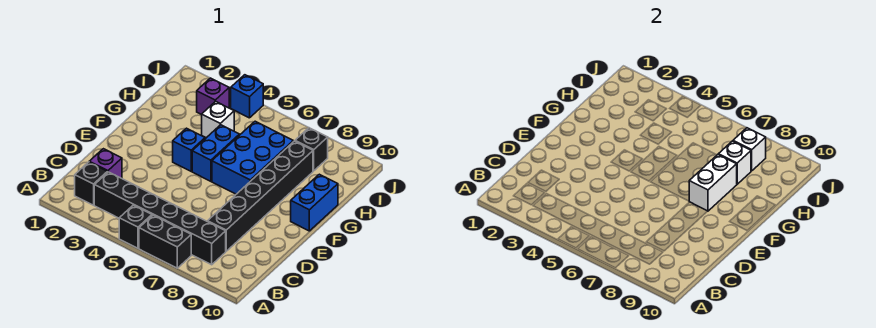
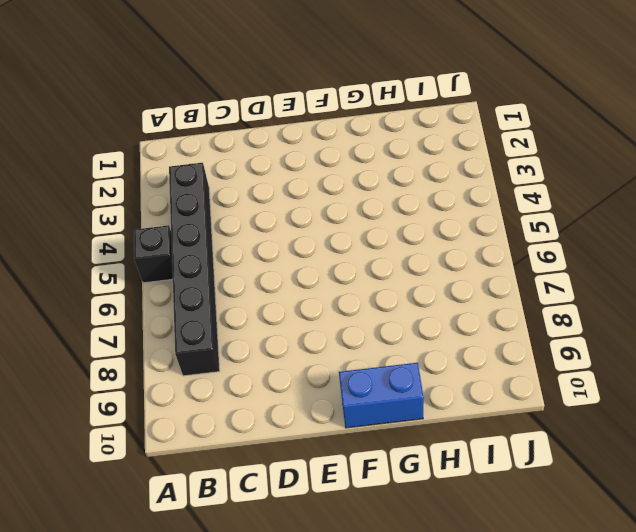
none -> black brick A6:A7 level 1
none -> black brick B2 level 1
none -> purple brick C2 level 1

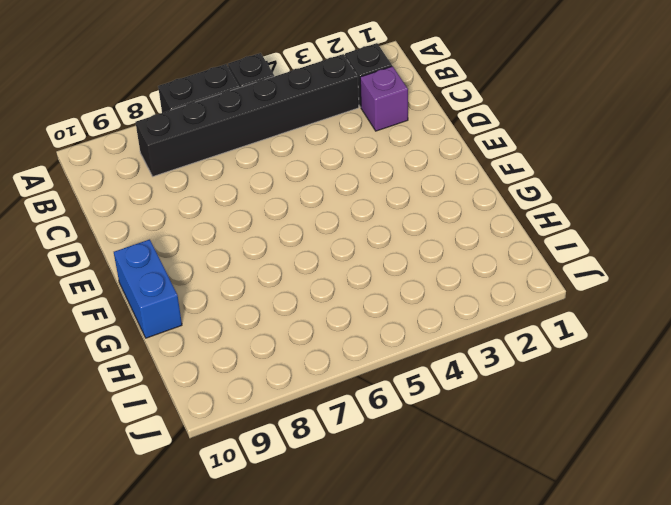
none -> black brick C8:H8 level 1
none -> blue brick F4 level 1
none -> blue brick F5:G5 level 1

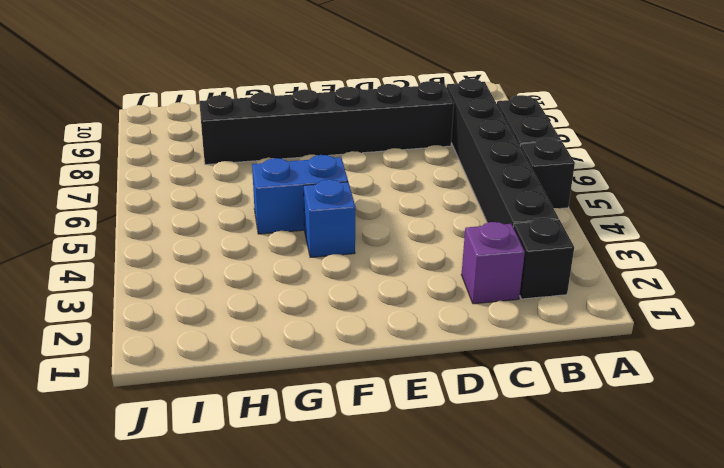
none -> blue brick F6:H7 level 1
none -> blue brick F10:G10 level 1
none -> white brick H4 level 1

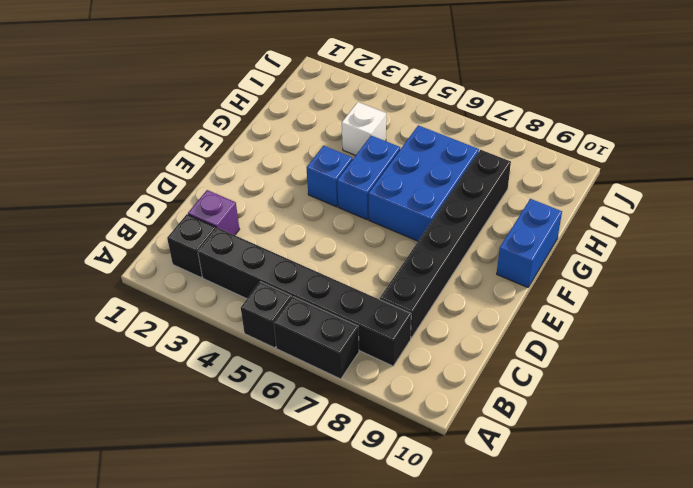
none -> purple brick I3 level 1
none -> black brick I8 level 1
none -> blue brick J4 level 1

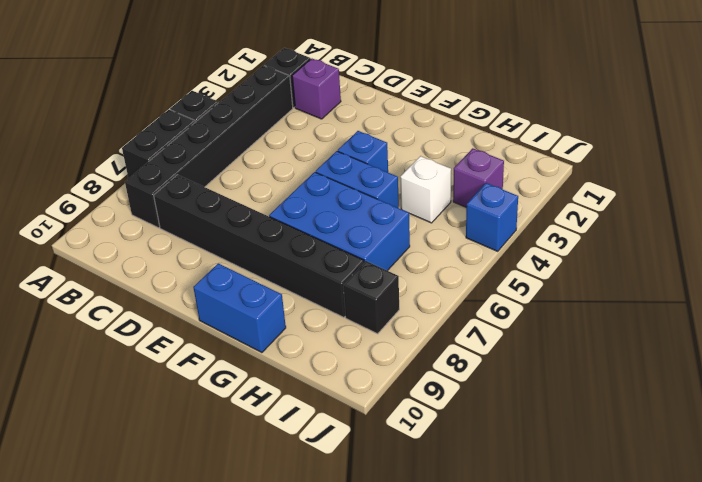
none -> white brick F8:G8 level 2
none -> white brick H8 level 2
none -> white brick I8 level 2

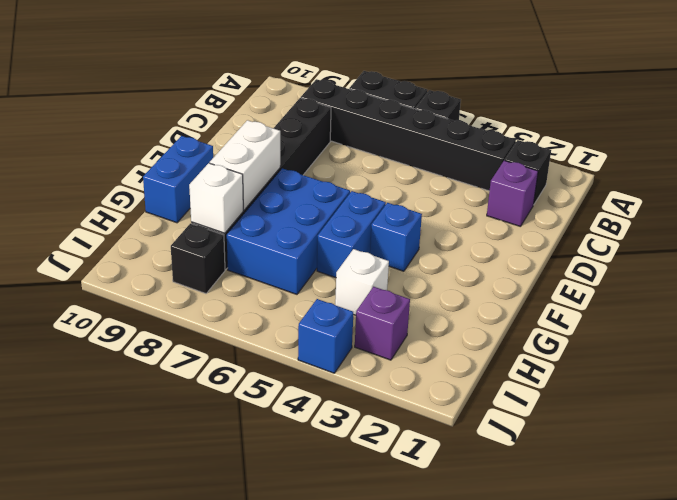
none -> white brick I8 level 2

